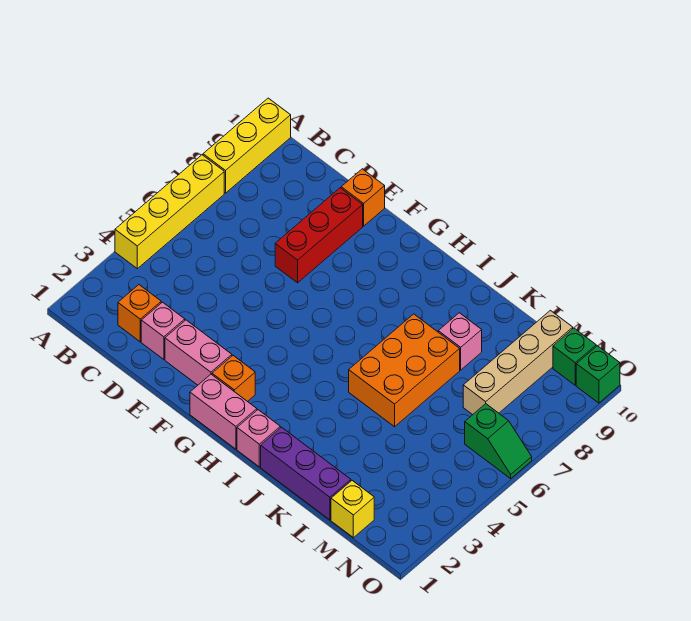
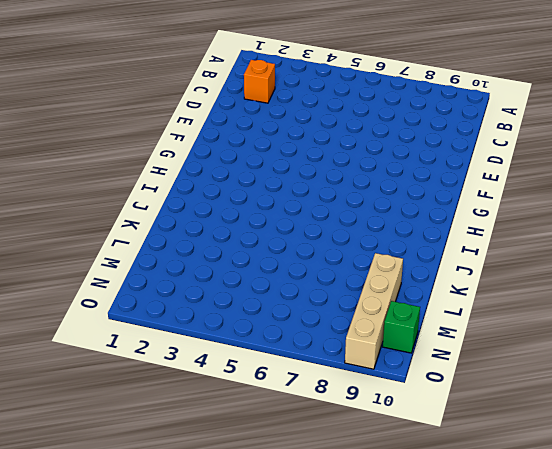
tan brick L9:O9 level 1 -> tan brick M7:M10 level 1
none -> yellow brick A4:A7 level 1
none -> yellow brick A8:A10 level 1
none -> pink brick D2 level 1

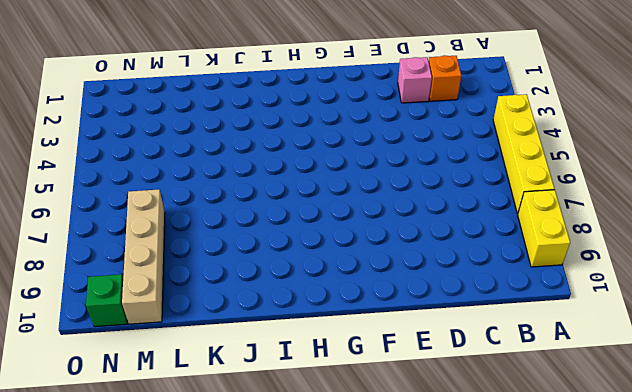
yellow brick A8:A9 level 1 -> yellow brick A8:A10 level 1
none -> pink brick E2:F2 level 1
none -> red brick E7:E9 level 1
none -> orange brick E10 level 1

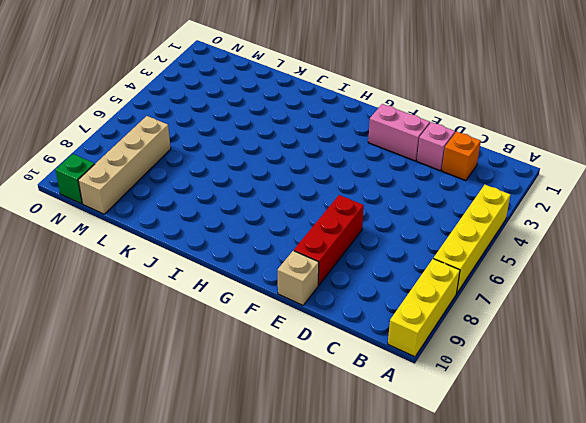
tan brick E10 level 1 -> orange brick E10 level 1
none -> pink brick G1:H1 level 1
none -> orange brick G2 level 1
none -> pink brick I1 level 1

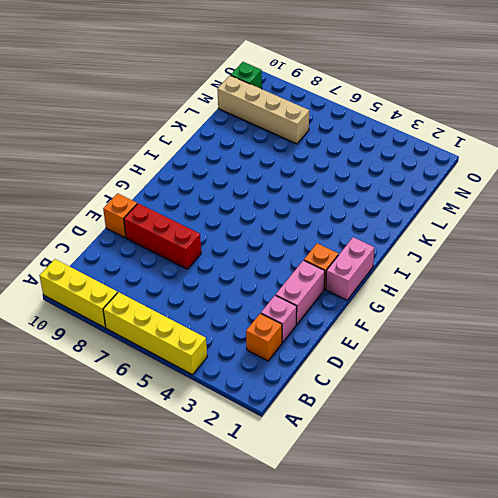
none -> pink brick I1 level 1
none -> purple brick J1:L1 level 1
none -> orange brick J5:K7 level 1

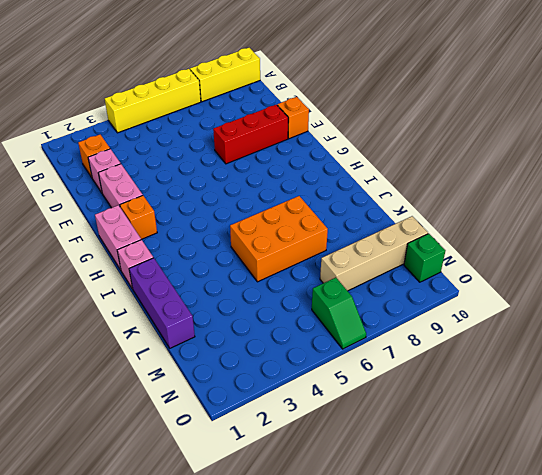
none -> pink brick K8 level 1
none -> yellow brick M1 level 1
none -> green brick O10 level 1

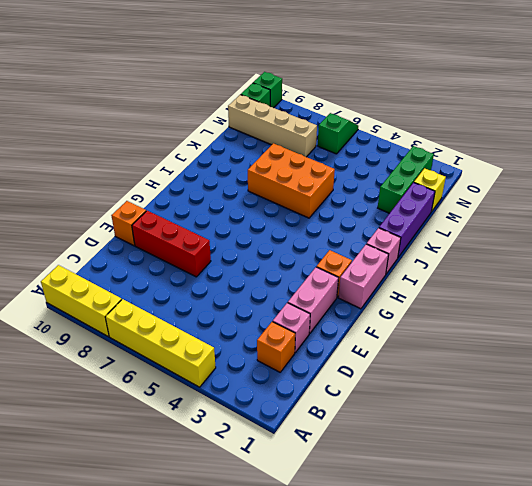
green brick L2:N2 level 1 -> none
none -> pink brick K8 level 1

